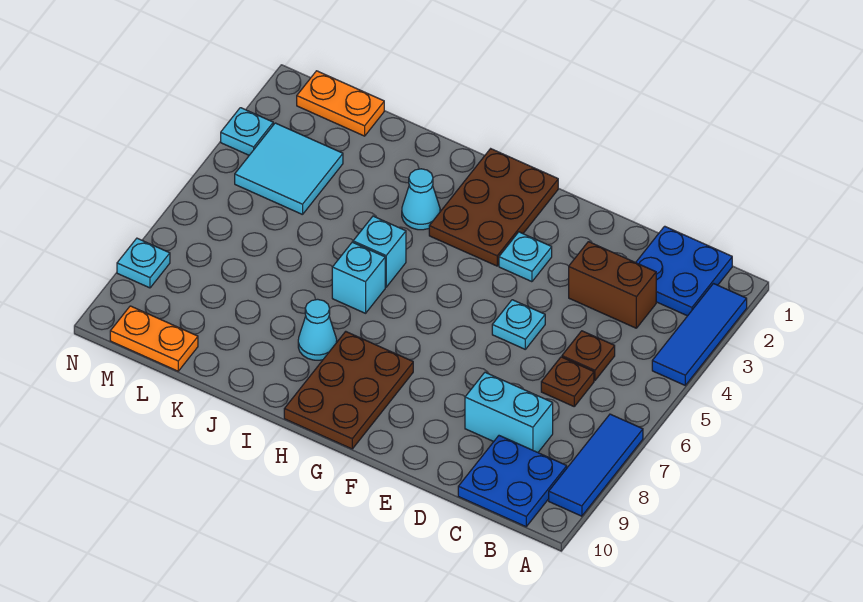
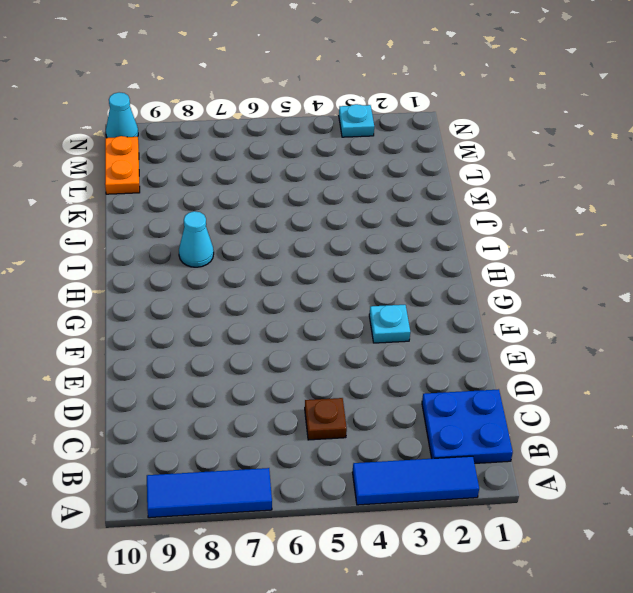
cyan cone N10 level 1 -> cyan cone I3 level 1
none -> blue plate B9:C10 level 1
none -> brown brick C3:D3 level 1
none -> brown plate C6 level 1

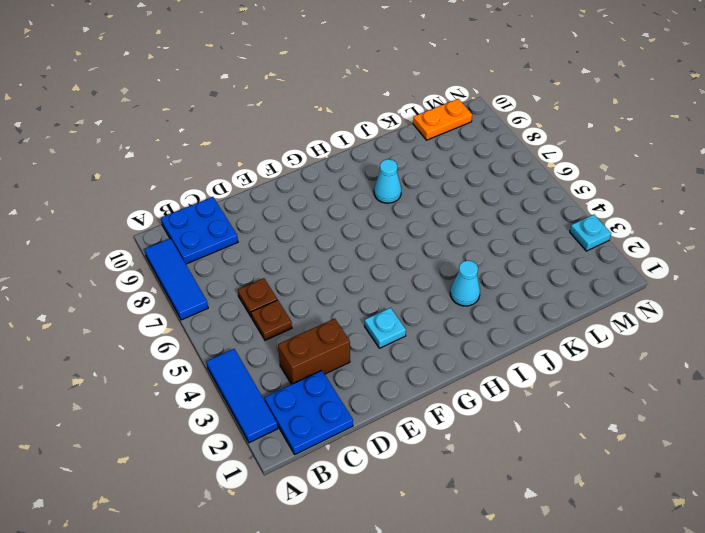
none -> cyan brick C8:D8 level 1
none -> cyan plate E5 level 1
none -> brown plate G1:H3 level 1

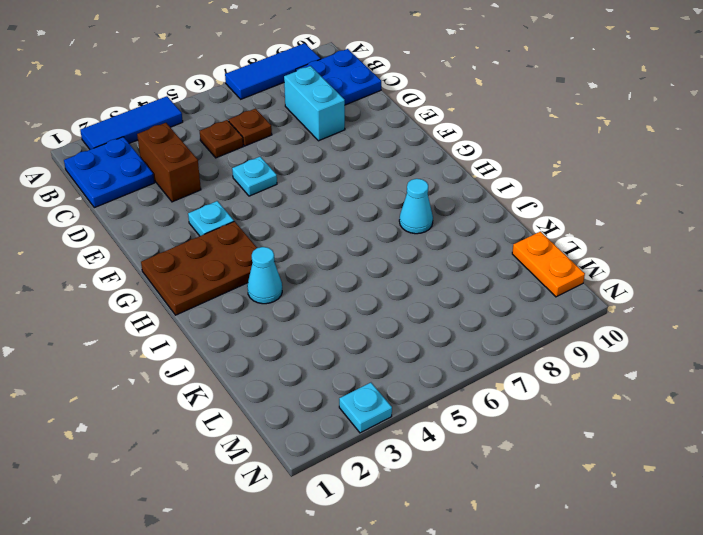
none -> brown plate G8:H10 level 1
none -> cyan brick I5 level 1
none -> cyan brick I6 level 1

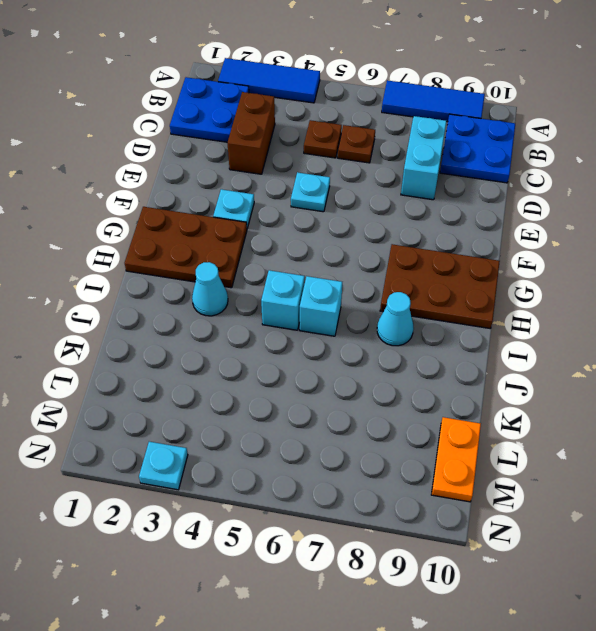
none -> orange plate L1:M1 level 1
none -> cyan tile L3:M4 level 1
none -> cyan plate N8 level 1

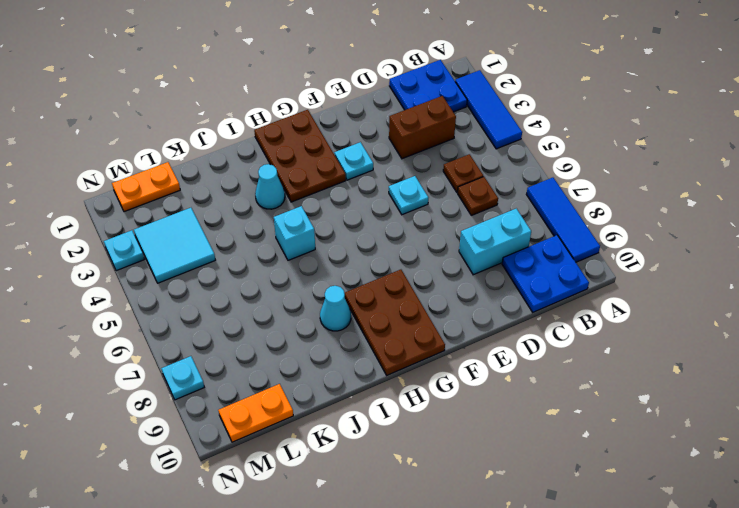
none -> cyan brick I6 level 1

